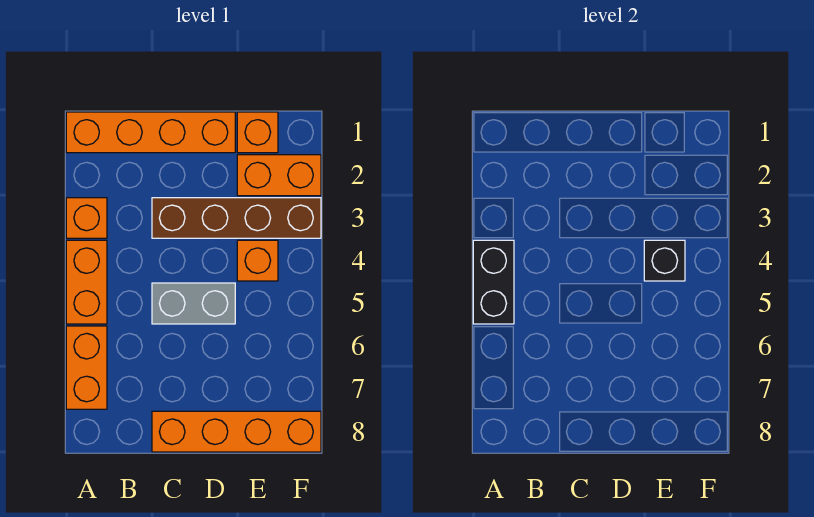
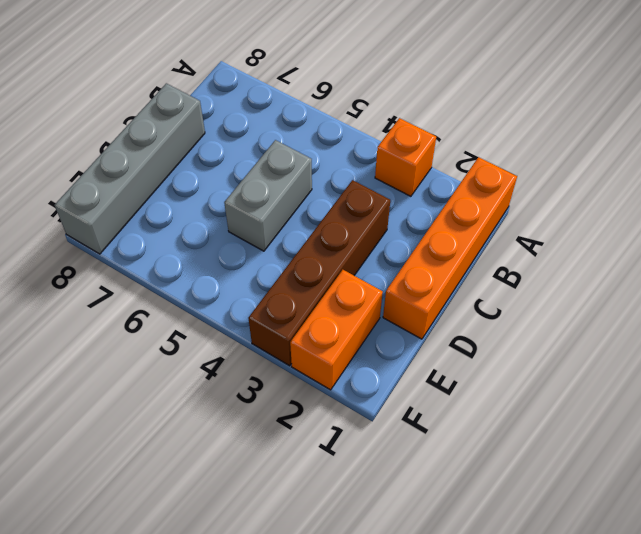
grey brick C8:F8 level 1 -> orange brick C8:F8 level 1
none -> orange brick A4:A5 level 1
none -> orange brick A6:A7 level 1
none -> orange brick E1 level 1

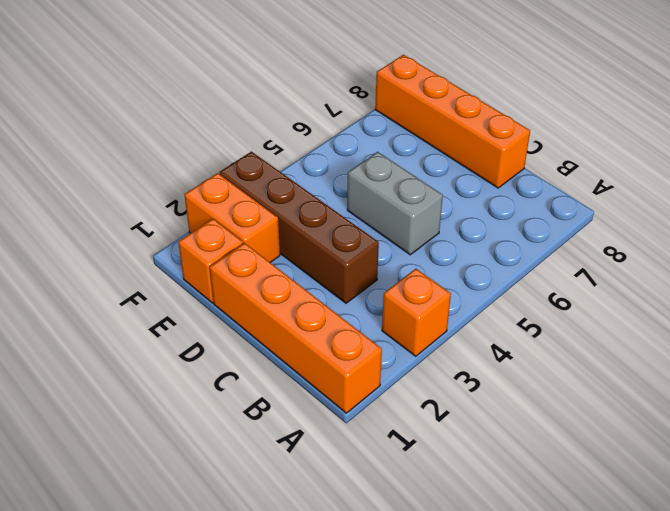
none -> orange brick A4:A5 level 1
none -> orange brick A6:A7 level 1
none -> orange brick E4 level 1

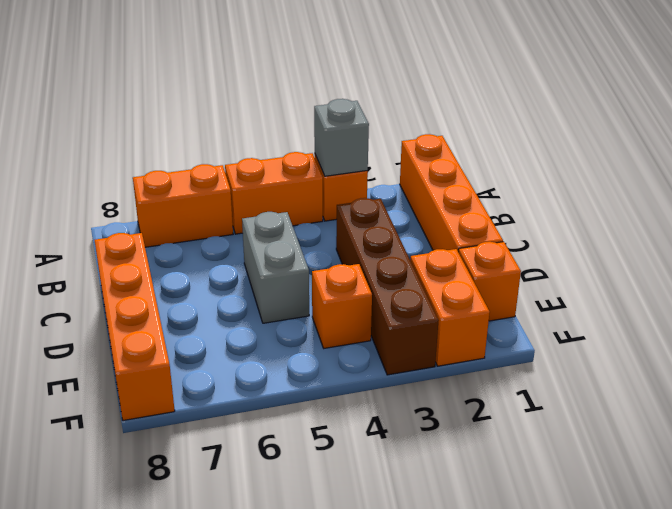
grey brick A3 level 2 -> none
none -> black brick A4:A5 level 2
none -> black brick E4 level 2

